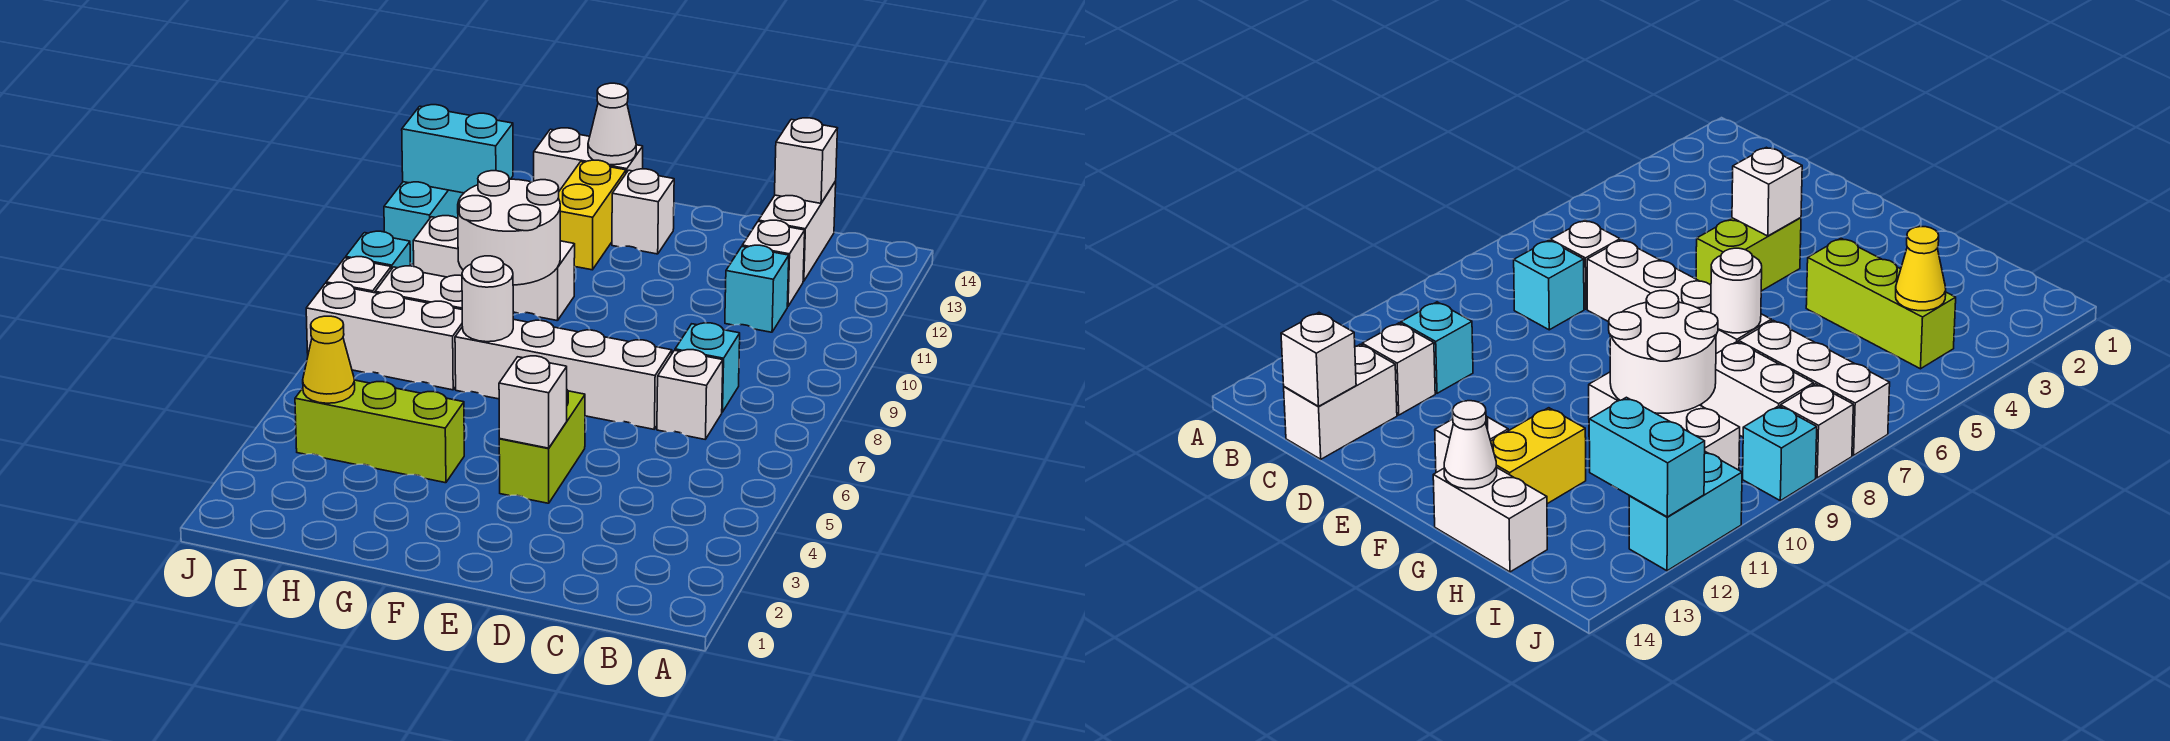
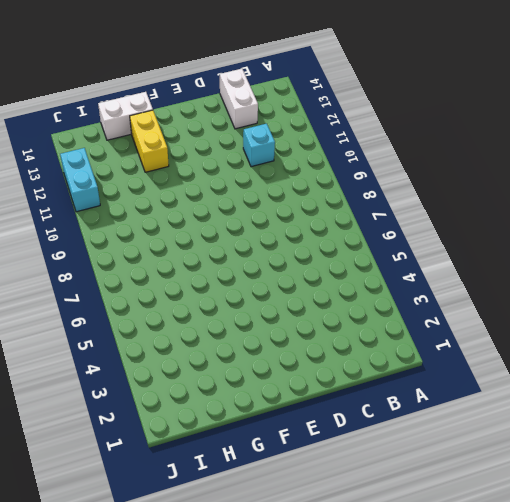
none -> white brick C7 level 1
none -> cyan brick C8 level 1
none -> white brick C12 level 1

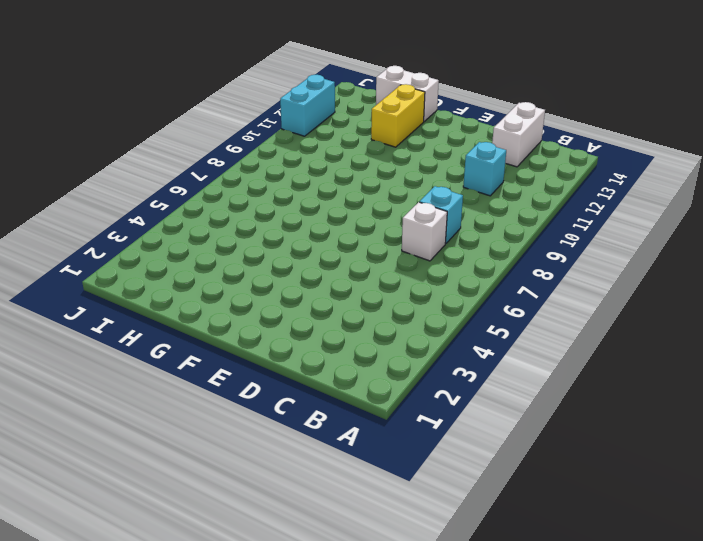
none -> white brick C12 level 1
none -> white brick D7:G7 level 1
none -> lime brick E4:E5 level 1

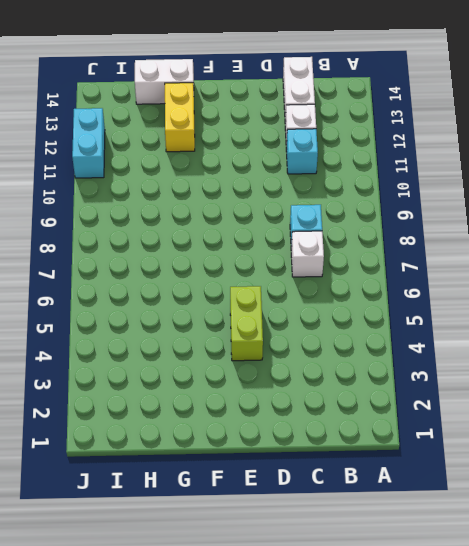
none -> white brick D7:G7 level 1
none -> white brick F13 level 1
none -> lime brick G4:I4 level 1

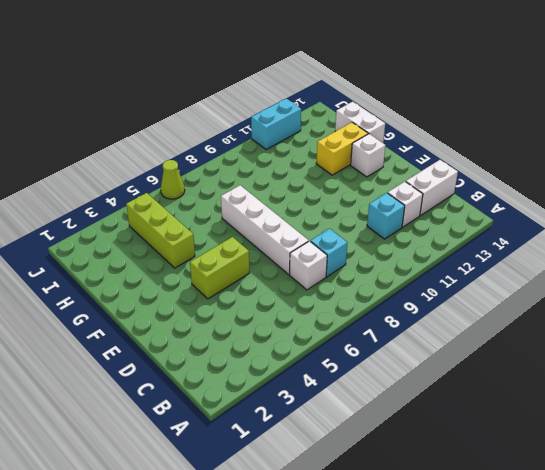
lime cone J6 level 1 -> none
none -> white brick G10:I10 level 1
none -> white brick H7:J7 level 1
none -> white brick H8:I8 level 1

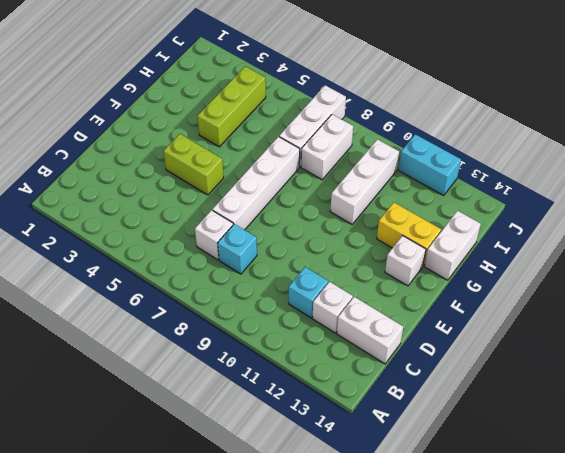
none -> white brick J8 level 1
none -> cyan brick J9 level 1
none -> white brick C14 level 2

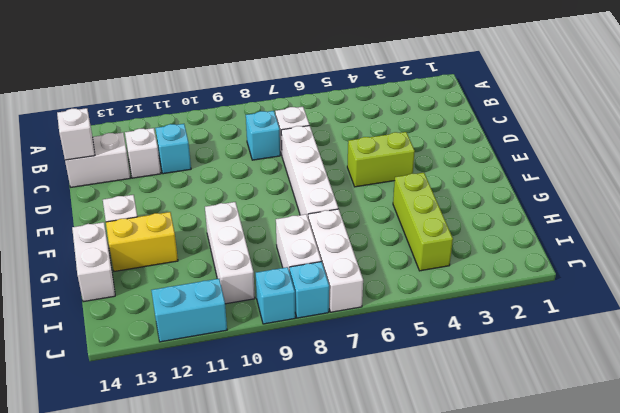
cyan brick J8 level 1 -> white brick J8 level 1
none -> white brick E4 level 2
none -> white round brick G7 level 2
none -> white round brick G9:H10 level 2

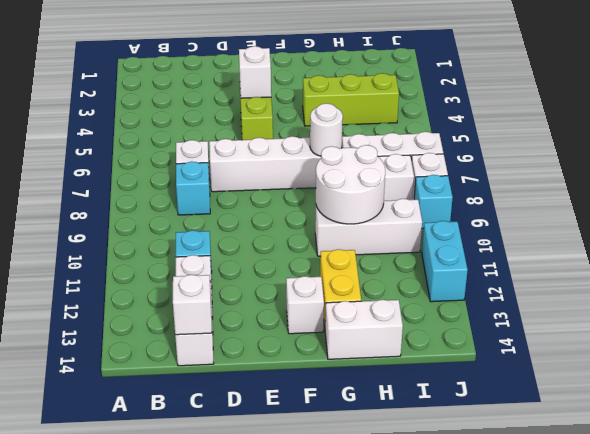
none -> white cone G14 level 2
none -> yellow cone I4 level 2
none -> cyan brick I12:J12 level 2

